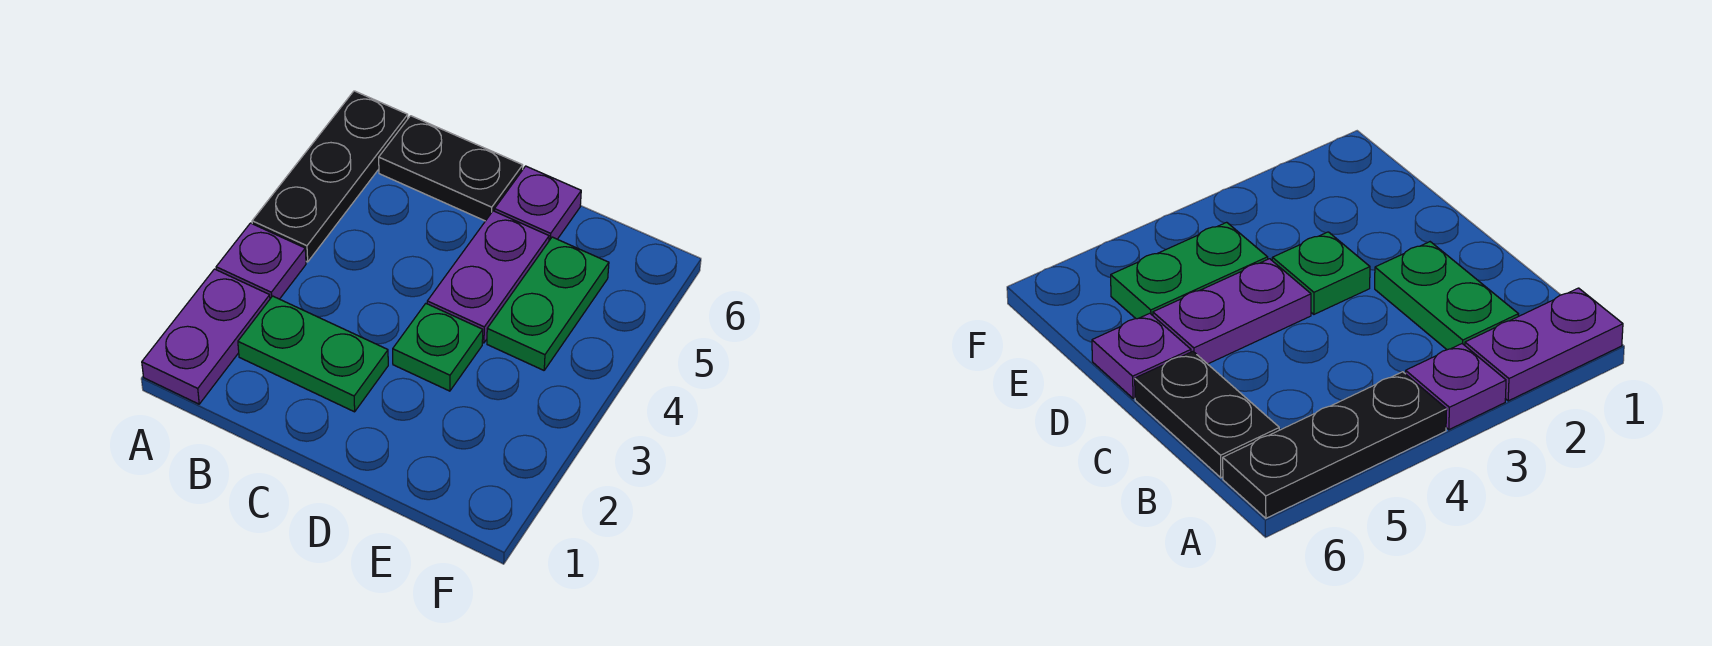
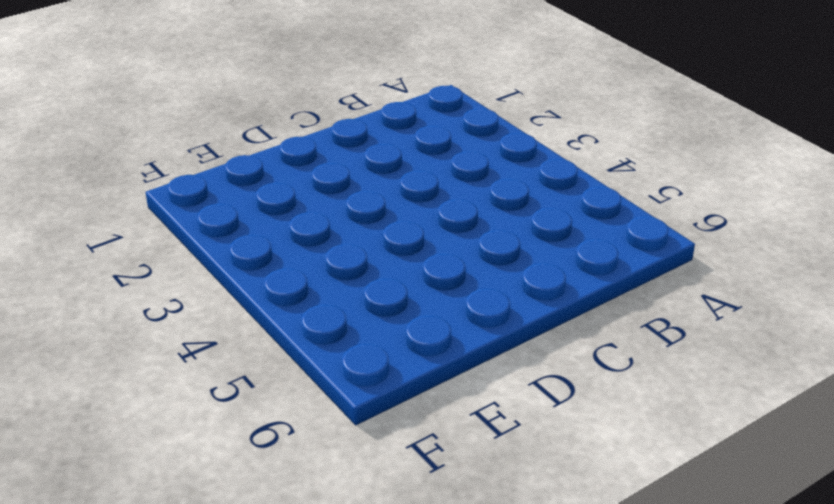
none -> purple plate A1:A2 level 1
none -> purple plate A3 level 1

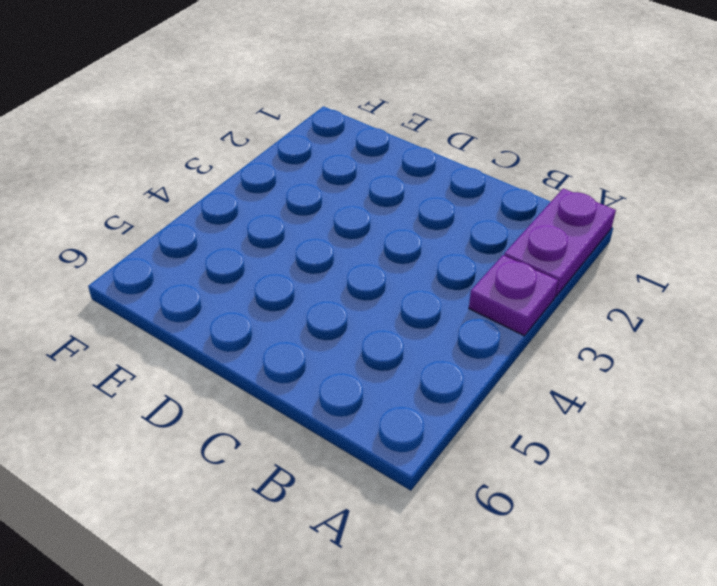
none -> black plate A4:A6 level 1
none -> green plate B2:C2 level 1

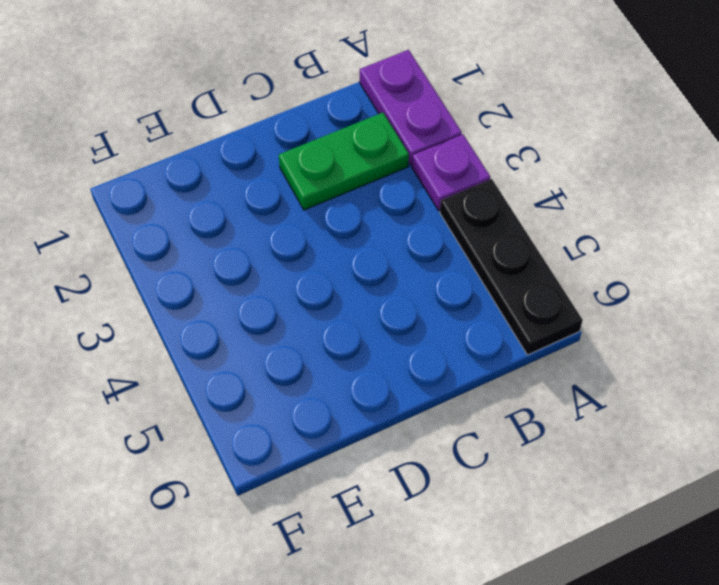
none -> black plate B6:C6 level 1
none -> green plate D3 level 1

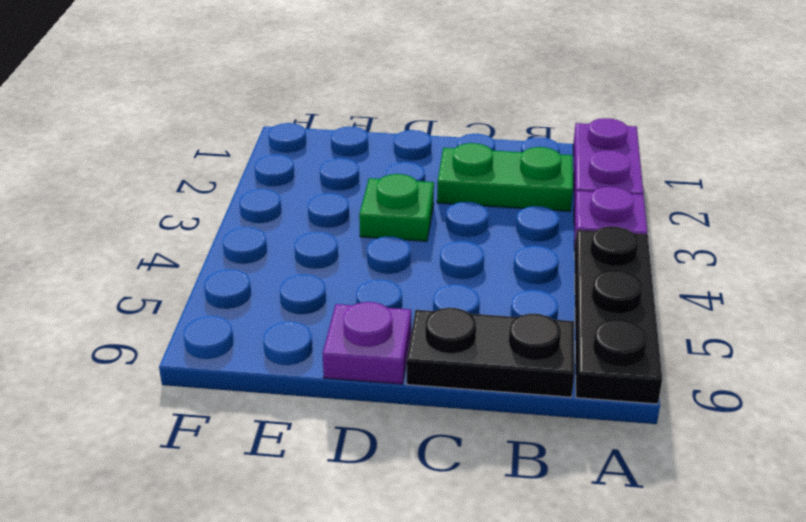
none -> purple plate D4:D5 level 1
none -> green plate E4:E5 level 1

